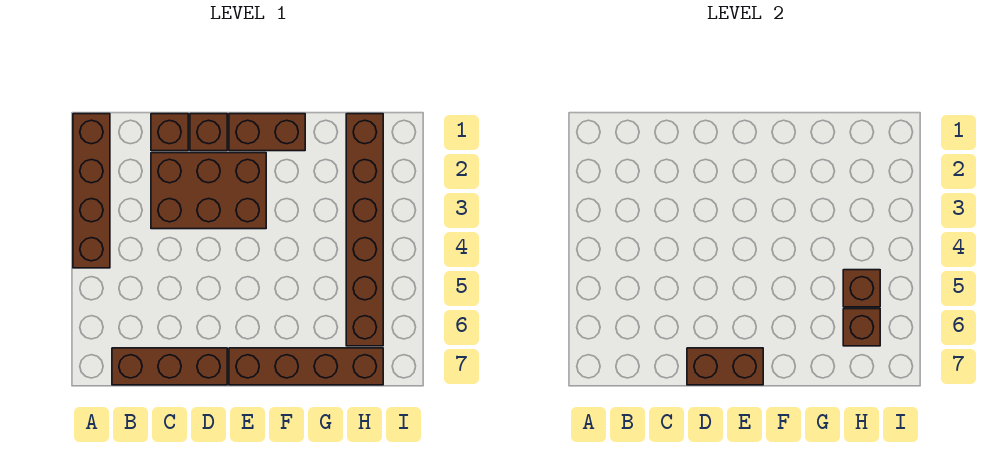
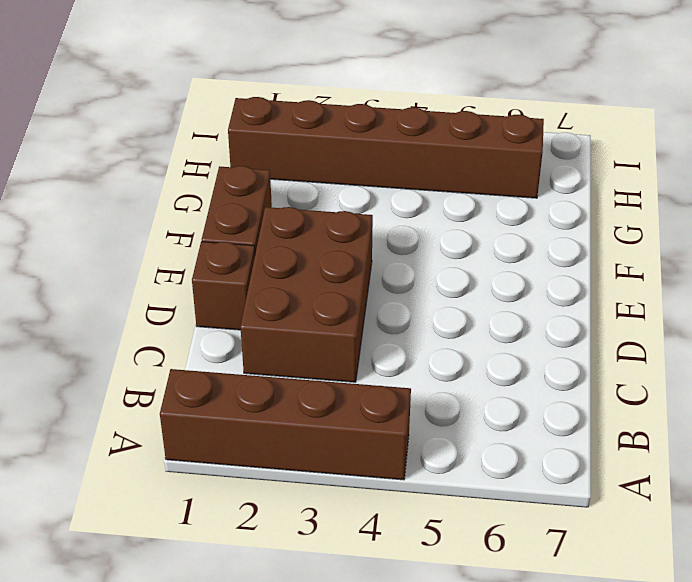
none -> brown brick B7:D7 level 1
none -> brown brick C1 level 1

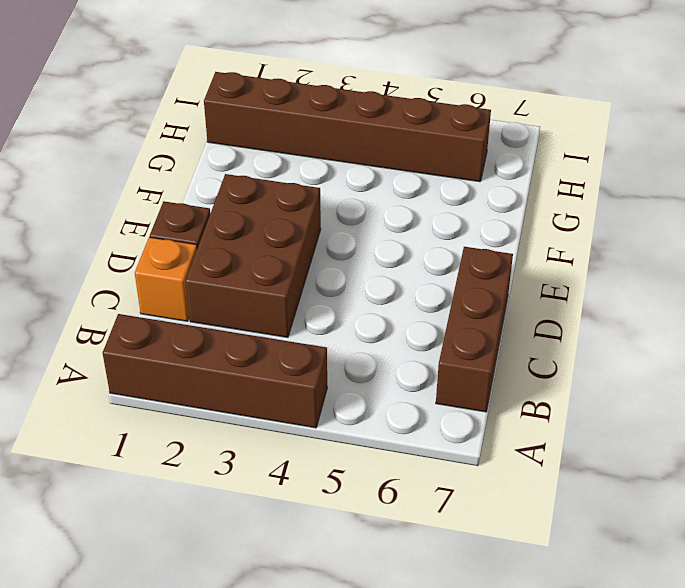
orange brick C1 level 1 -> brown brick C1 level 1
none -> brown brick E1:F1 level 1
none -> brown brick E7:H7 level 1

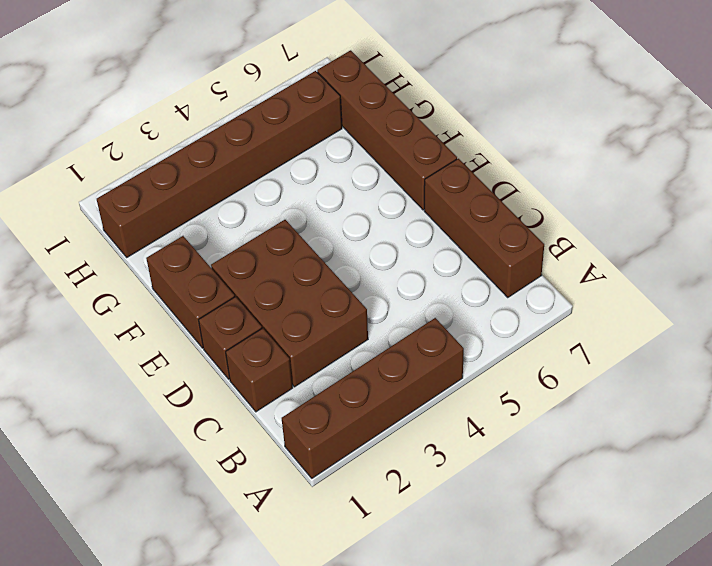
none -> brown brick D7:E7 level 2
none -> brown brick H5 level 2

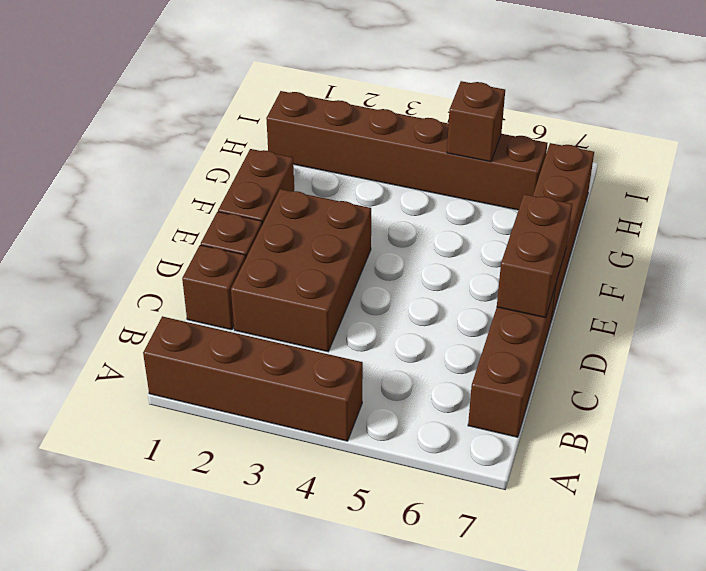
none -> brown brick H6 level 2

